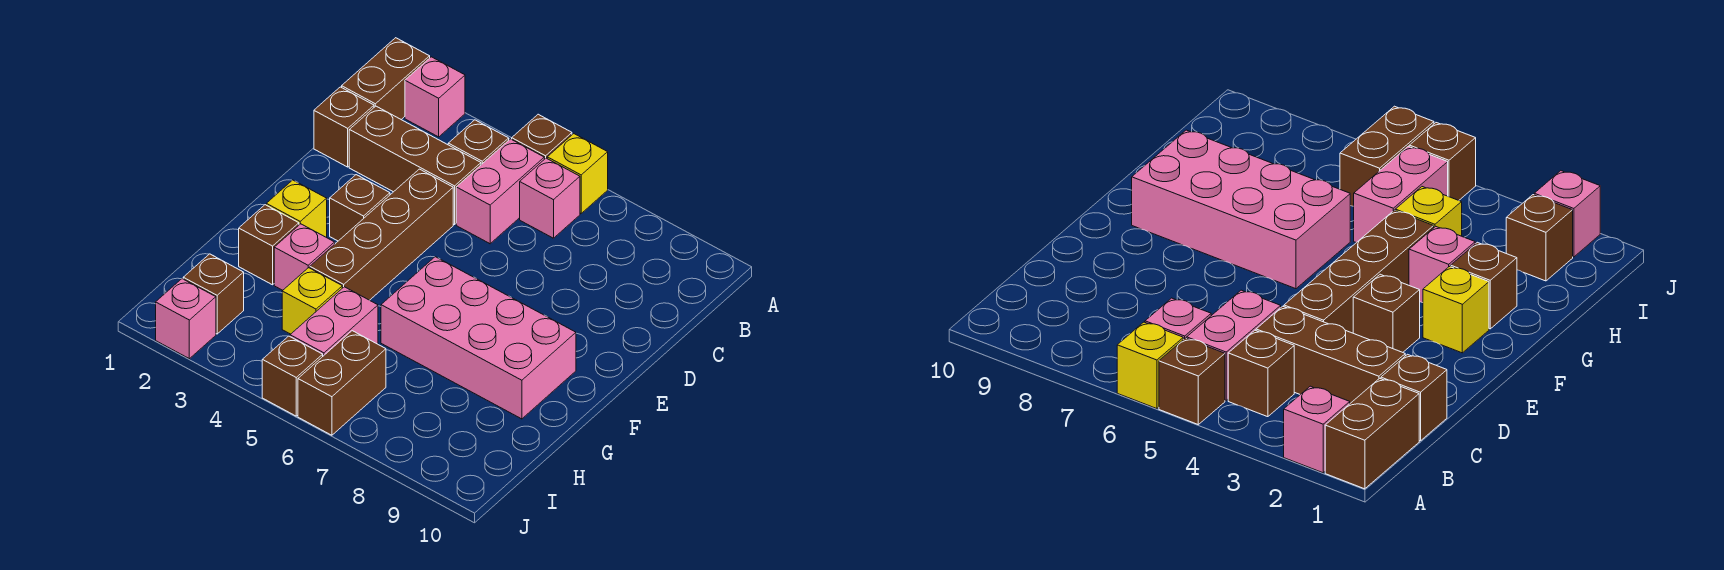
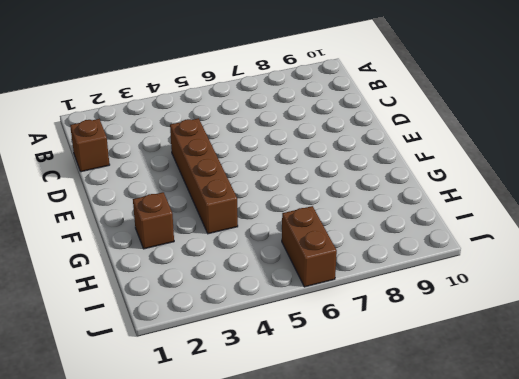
none -> brown brick A1:B1 level 1
none -> pink brick A2 level 1
none -> brown brick A5 level 1

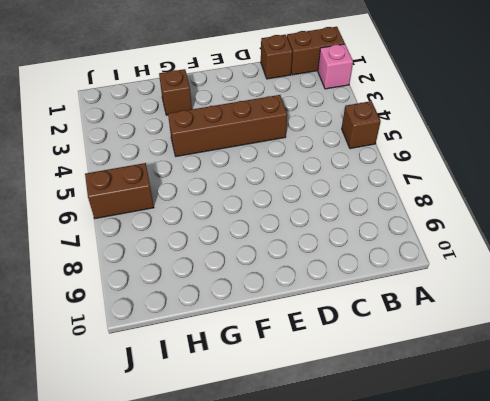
none -> yellow brick A6 level 1
none -> brown brick B4 level 1
none -> pink brick B5:C5 level 1

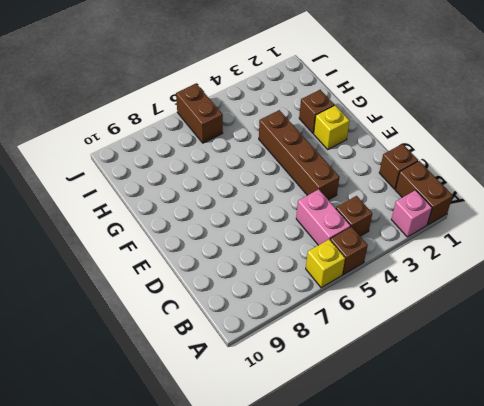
none -> pink brick B6 level 1
none -> brown brick C2:C4 level 1
none -> brown brick E3 level 1

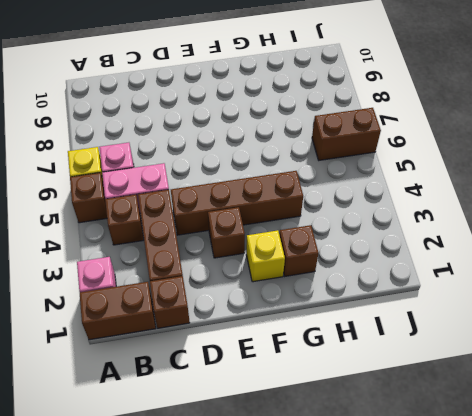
none -> pink brick F6:G9 level 1
none -> pink brick G3 level 1
none -> yellow brick H4 level 1

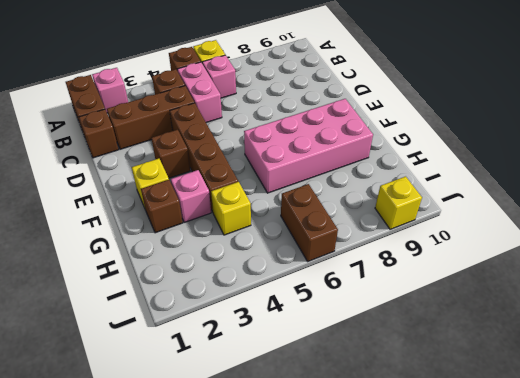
yellow brick J9 level 1 -> none
none -> pink brick H5:I5 level 1
none -> brown brick I2 level 1
none -> pink brick J2 level 1

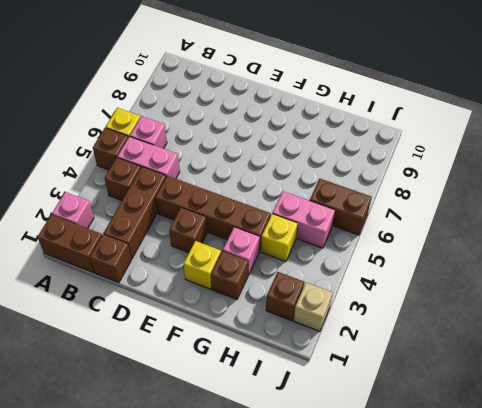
tan brick J2 level 1 -> pink brick J2 level 1
none -> pink brick F6:G9 level 1
none -> brown brick J5 level 1

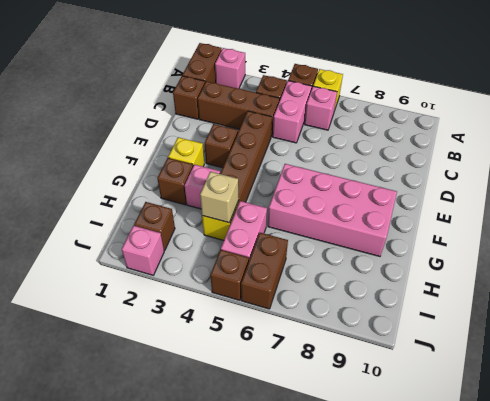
tan brick H4 level 2 -> none

